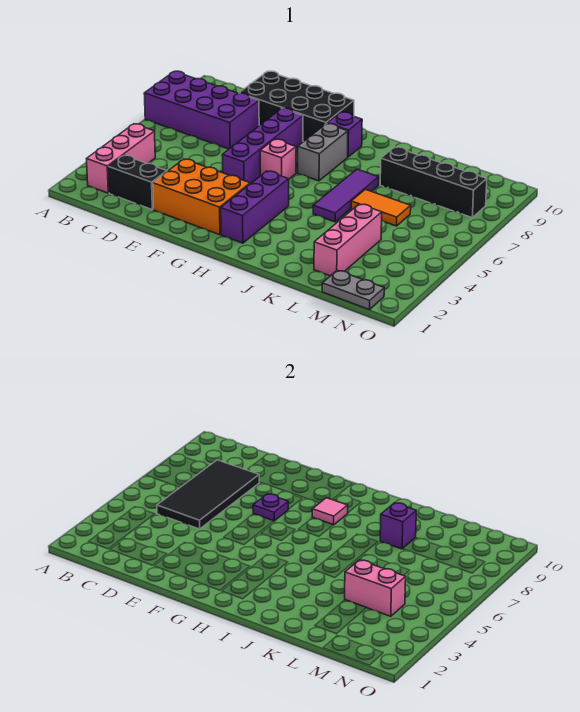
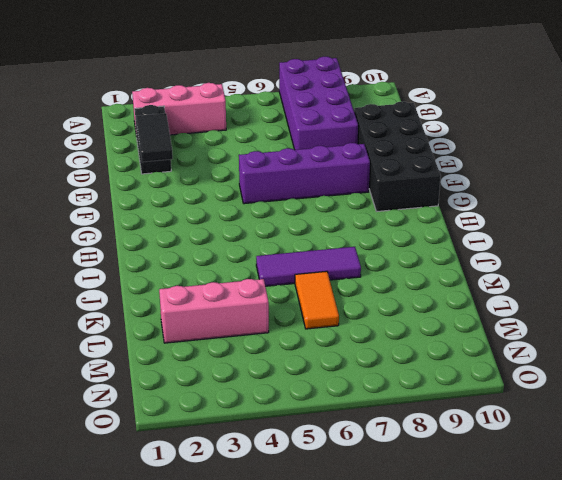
black tile D2:E2 level 2 -> none
none -> orange brick E2:G3 level 1
none -> pink brick G6 level 1
none -> purple brick H2:H4 level 1

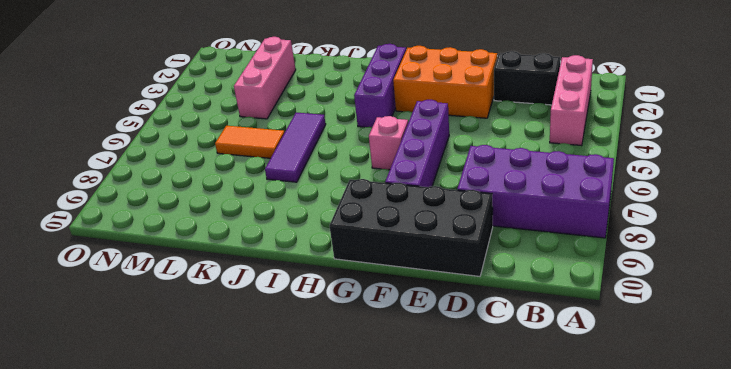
none -> grey brick H7:H8 level 1
none -> purple brick H9 level 1
none -> black brick K8:N8 level 1

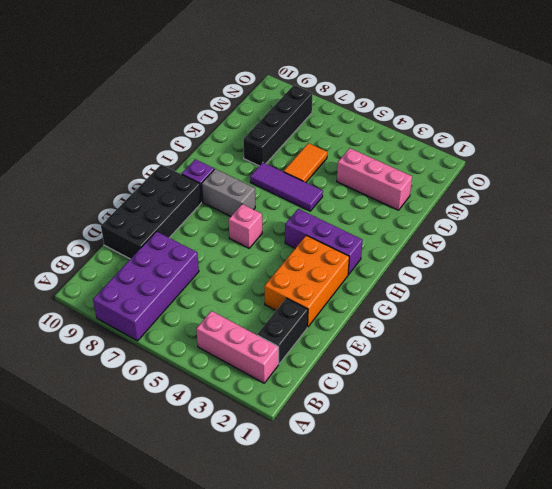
none -> purple brick F5:F8 level 1
none -> grey plate M1:N1 level 1
none -> black tile C5:D8 level 2

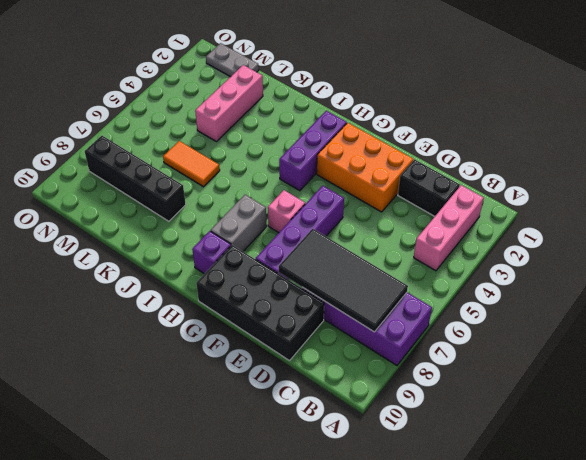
black tile B7:E8 level 2 -> black tile C5:D8 level 2
none -> purple tile J5:J7 level 1
none -> purple plate F7 level 2
none -> pink tile H8 level 2

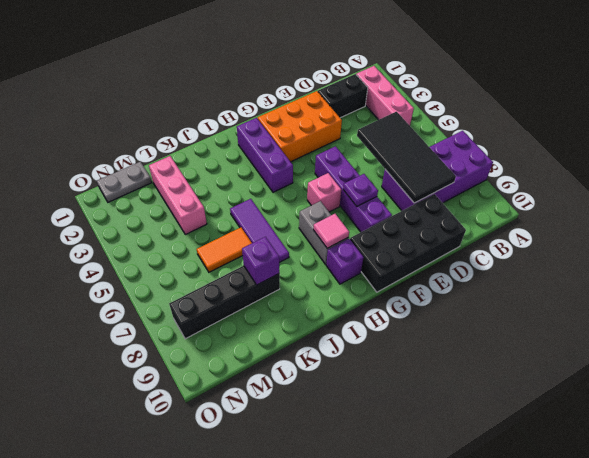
none -> pink brick L4:M4 level 2

